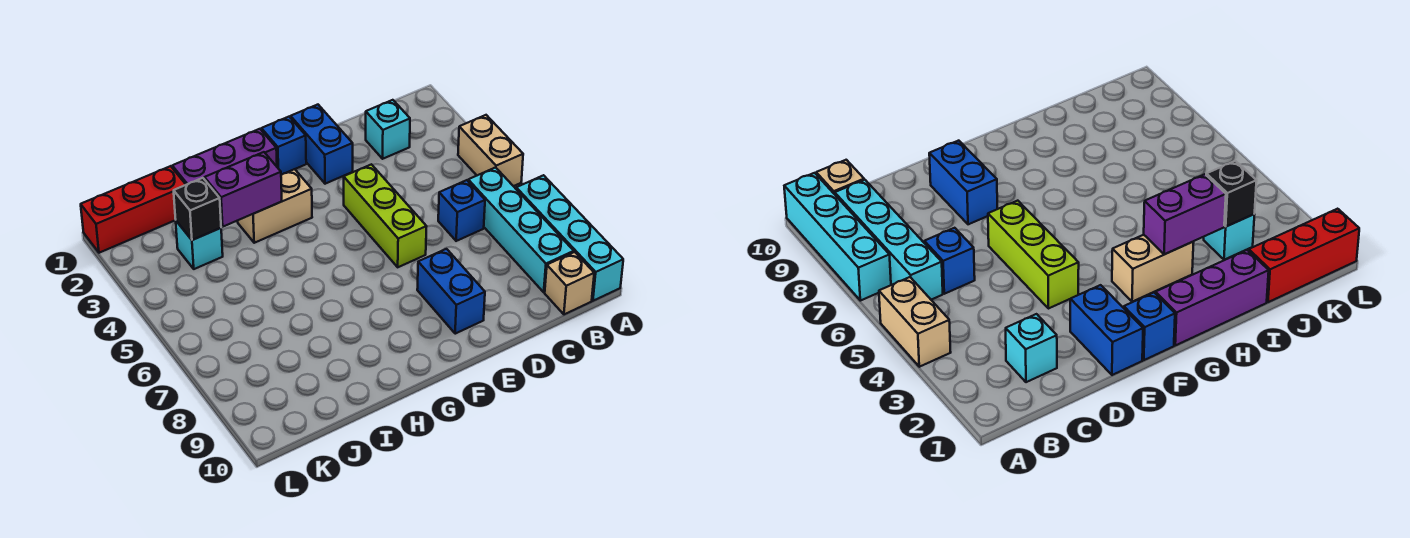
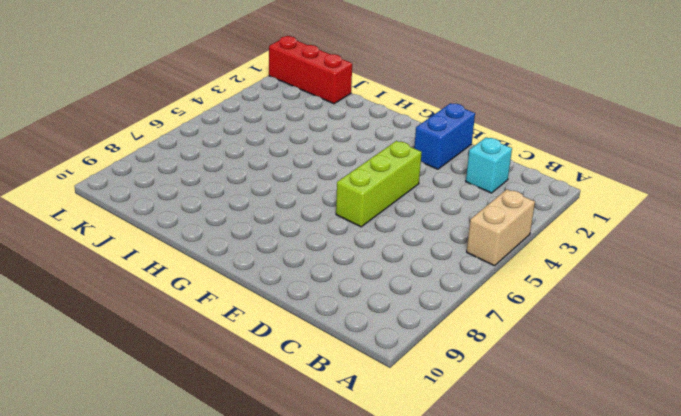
none -> cyan brick A7:A10 level 1
none -> cyan brick B6:B9 level 1
none -> tan brick B10 level 1

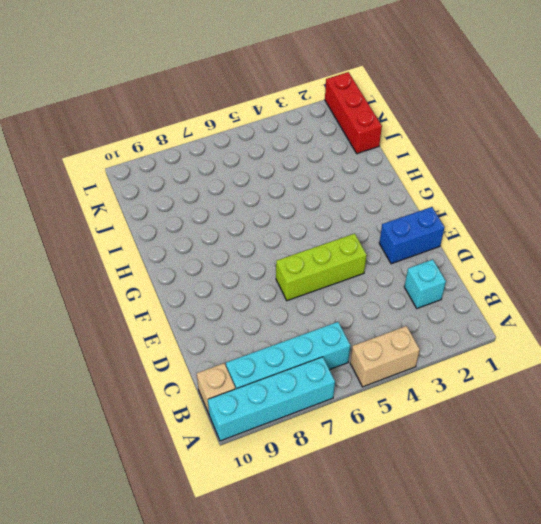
none -> blue brick C6 level 1
none -> blue brick E8:E9 level 1
none -> blue brick F1 level 1

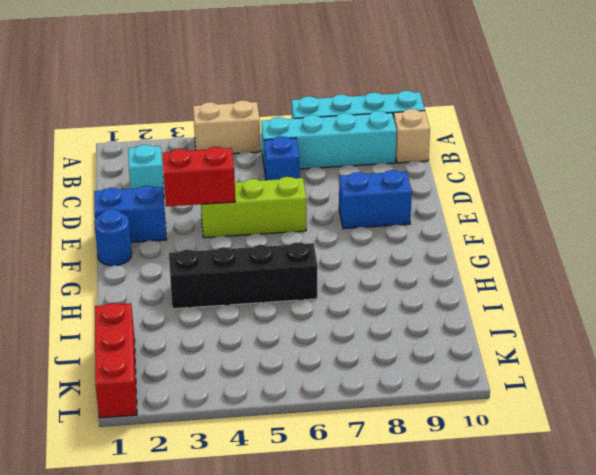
red brick E3:E4 level 2 -> none
blue round brick F1 level 1 -> blue brick F1 level 1
black brick H3:H6 level 1 -> tan brick G3:H3 level 1
none -> purple brick G1:I1 level 1
none -> cyan brick J3 level 1
none -> purple brick H3:I3 level 2

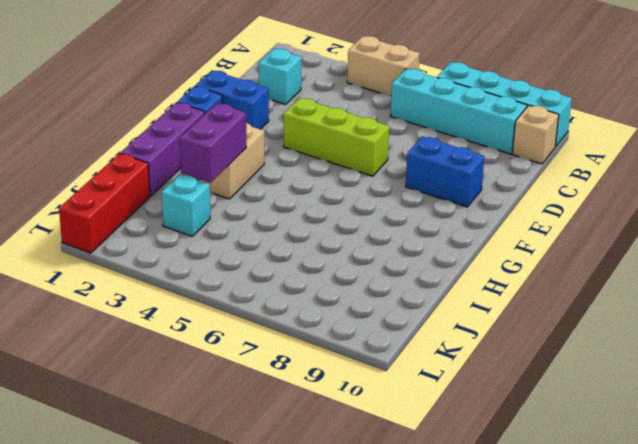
none -> blue brick C6 level 1
none -> black brick J3 level 2

